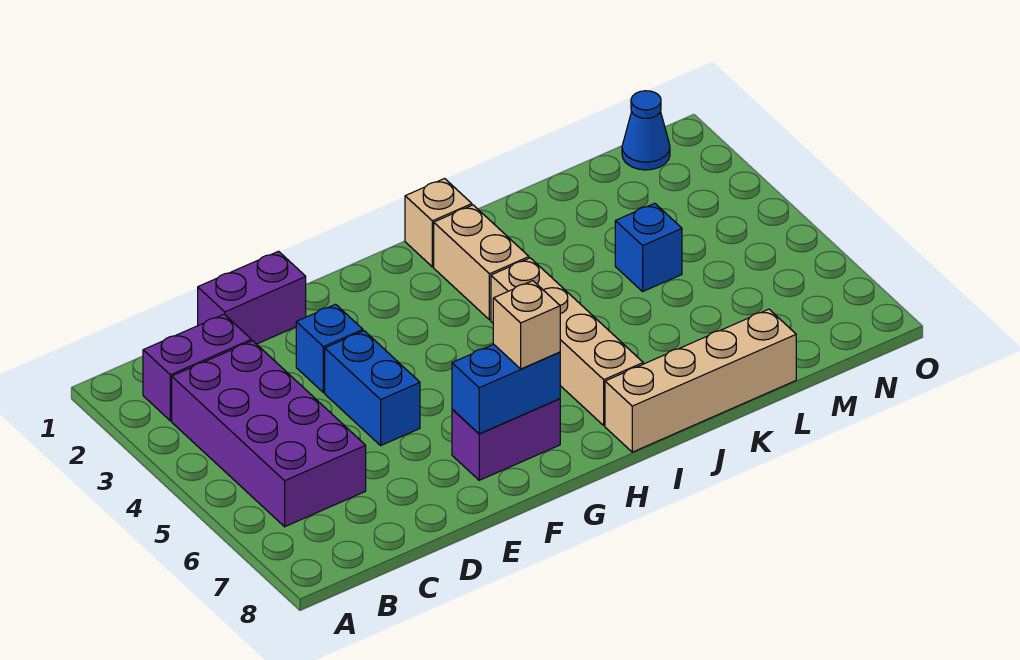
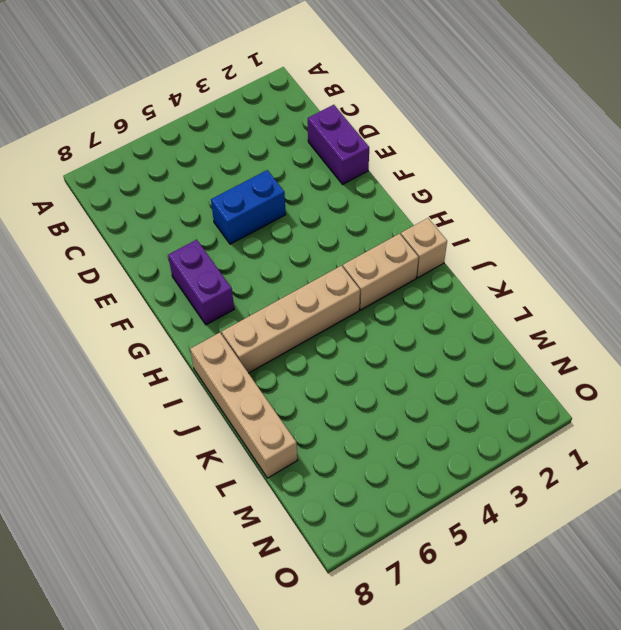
none -> purple brick B2:C2 level 1
none -> purple brick B3:C6 level 1
none -> blue brick E3 level 1

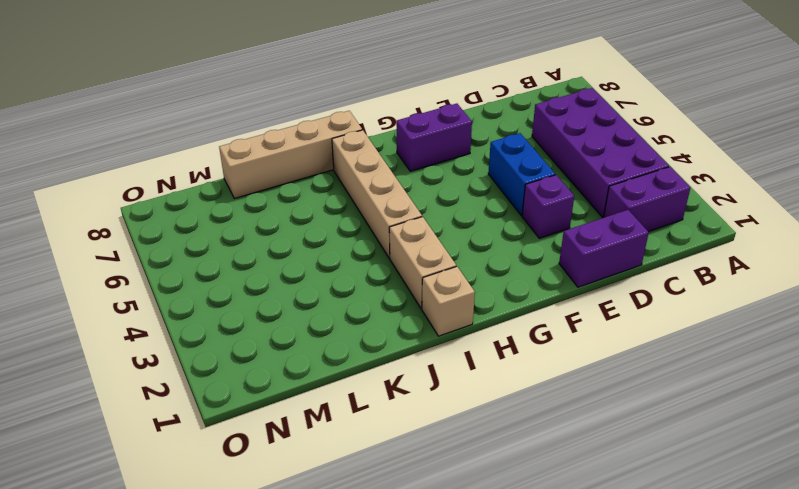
purple brick E3 level 1 -> blue brick E3 level 1
none -> blue brick L4 level 1
none -> blue cone N1 level 1
none -> blue brick F7:G7 level 2

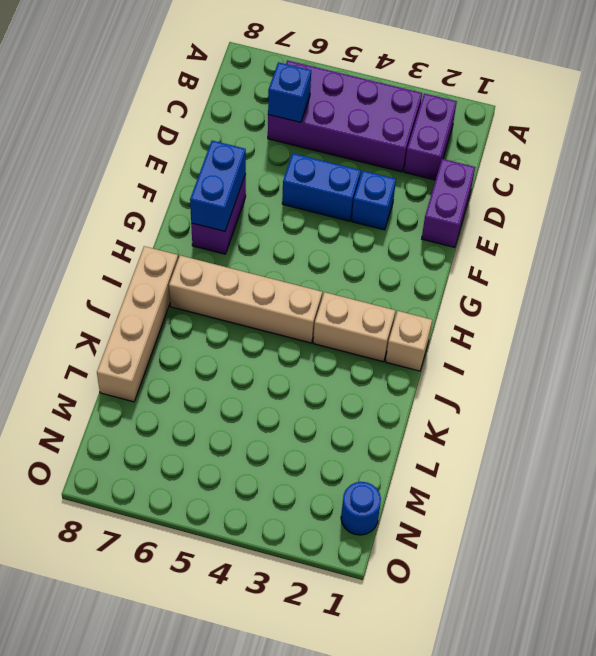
blue brick C6 level 2 -> blue brick L4 level 1
blue round brick N1 level 1 -> blue cone N1 level 1
none -> tan brick G7 level 3

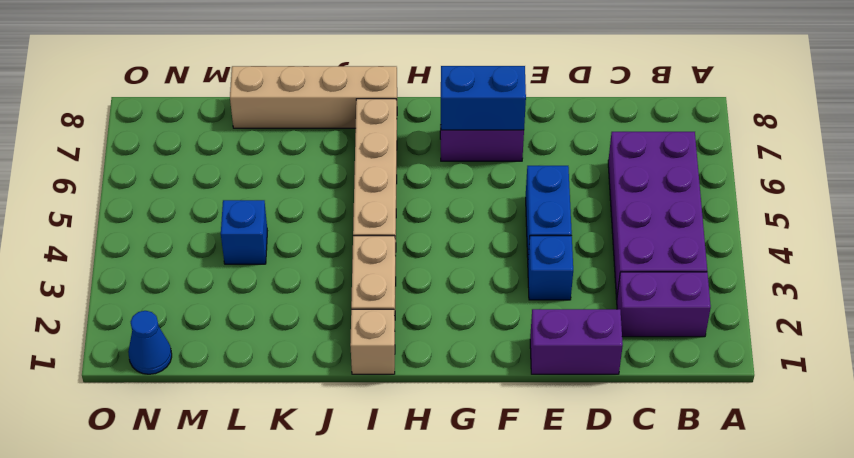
none -> tan brick G7 level 3

